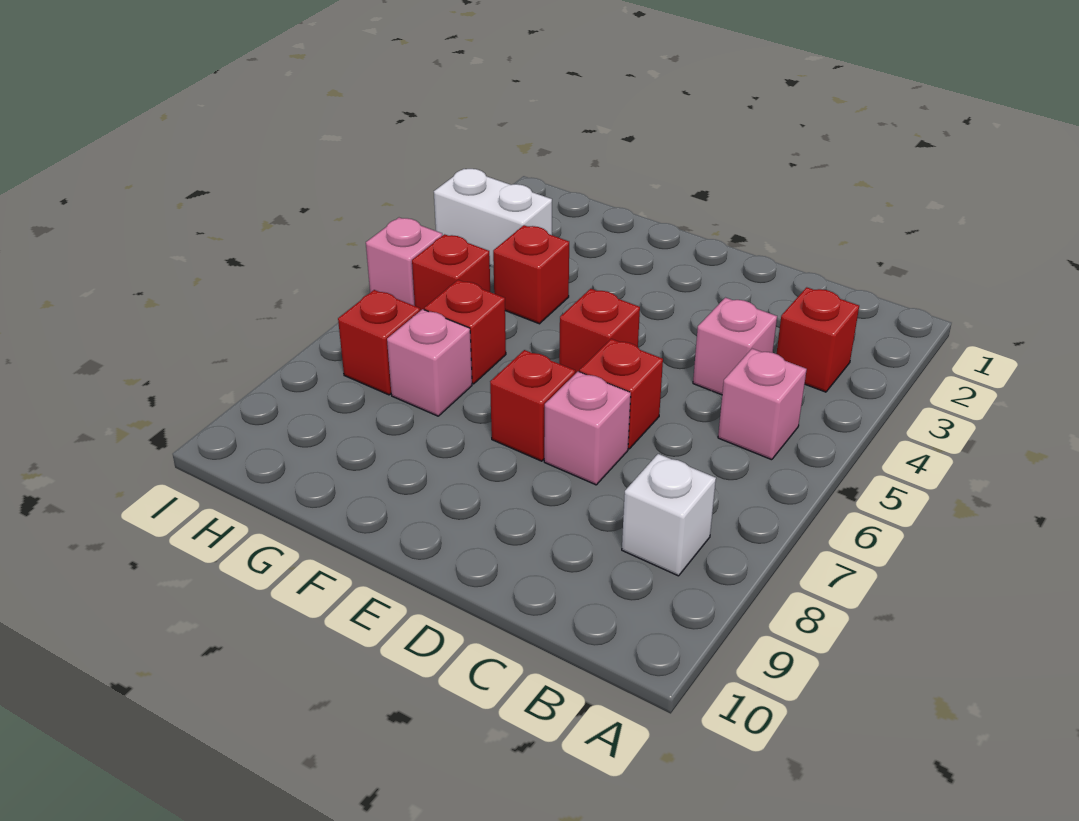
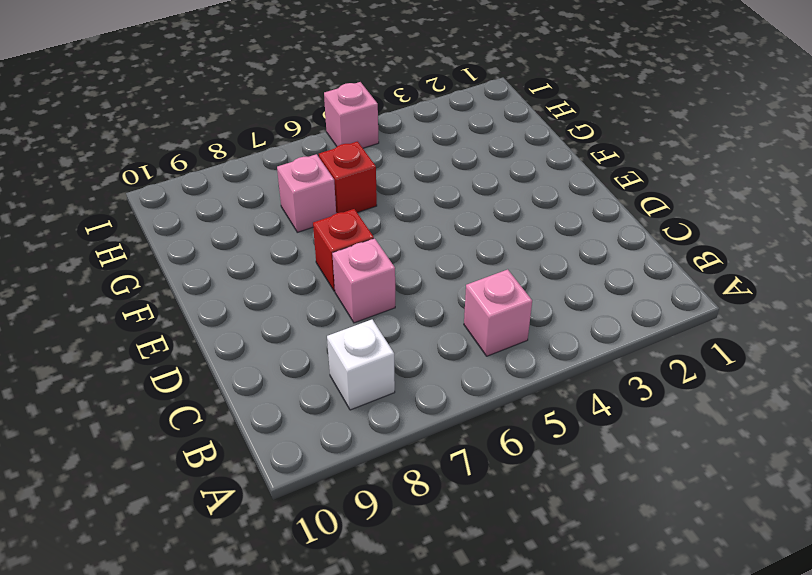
none -> red brick B3 level 1
none -> pink brick C4 level 1
none -> red brick D6 level 1

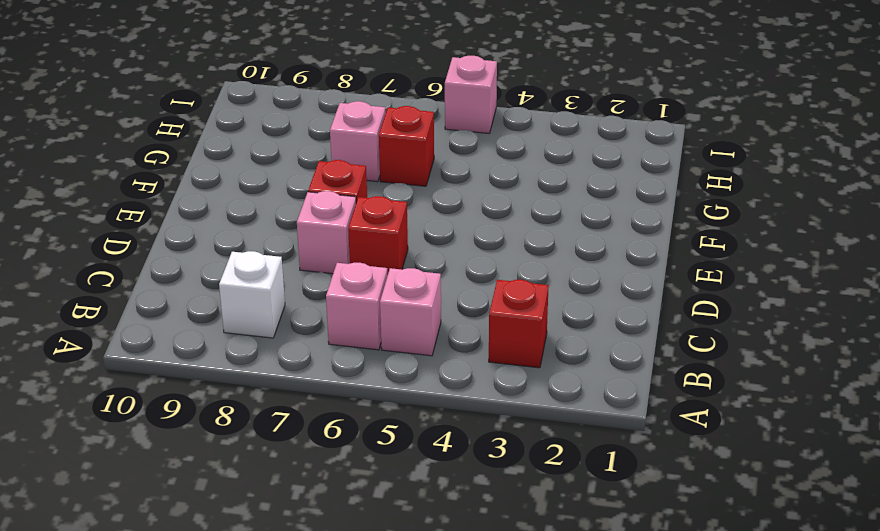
pink brick B6 level 1 -> pink brick C4 level 1
none -> red brick E5 level 1
none -> red brick G4 level 1
none -> white brick H3:I3 level 1

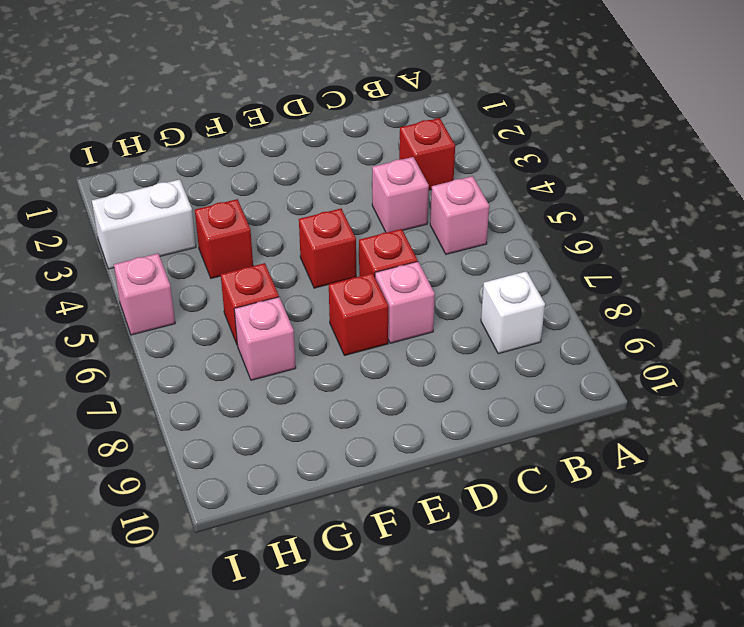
none -> red brick H5 level 1
none -> red brick H7 level 1

